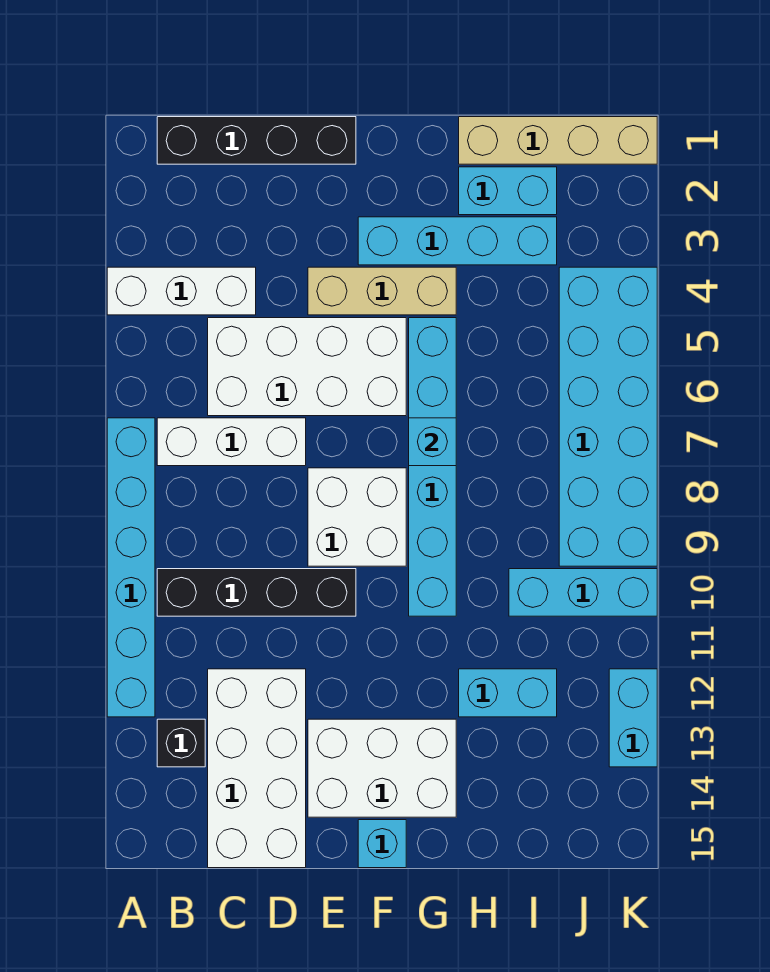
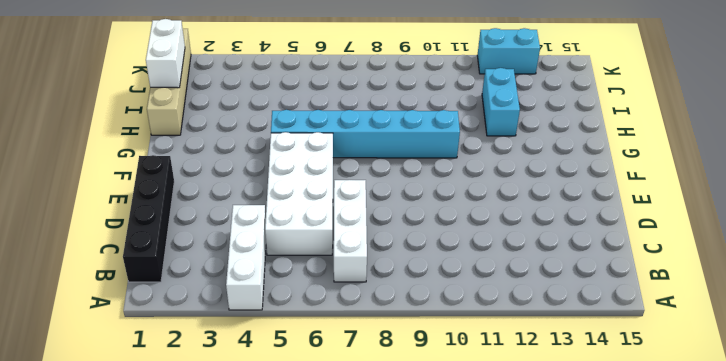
white brick I1:J1 level 2 -> none
none -> cyan brick A7:A12 level 1
none -> black brick B10:E10 level 1
none -> black brick B13 level 1

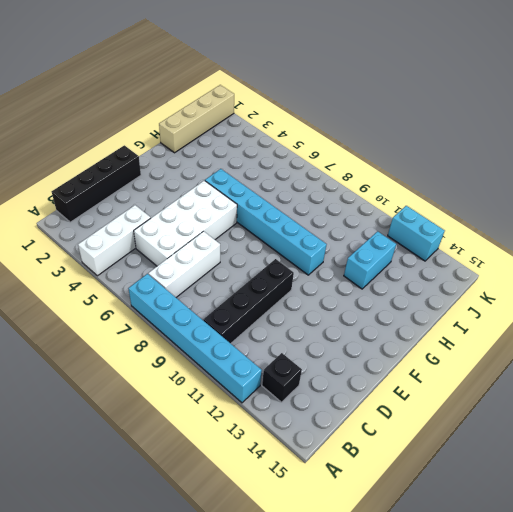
none -> white brick C12:D15 level 1
none -> tan brick E4:G4 level 1
none -> white brick E8:F9 level 1

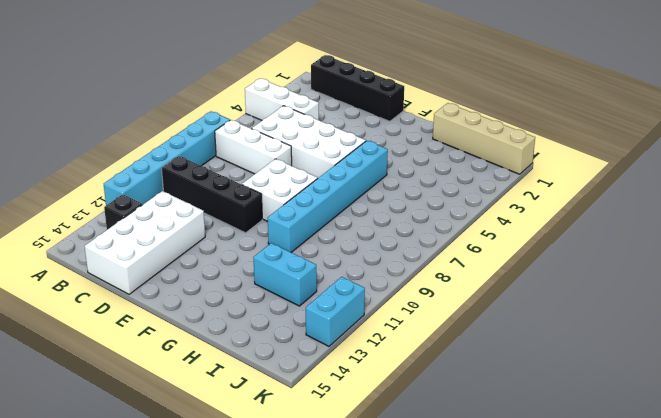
none -> tan brick E4:G4 level 1
none -> white brick E13:G14 level 1
none -> cyan brick F3:I3 level 1

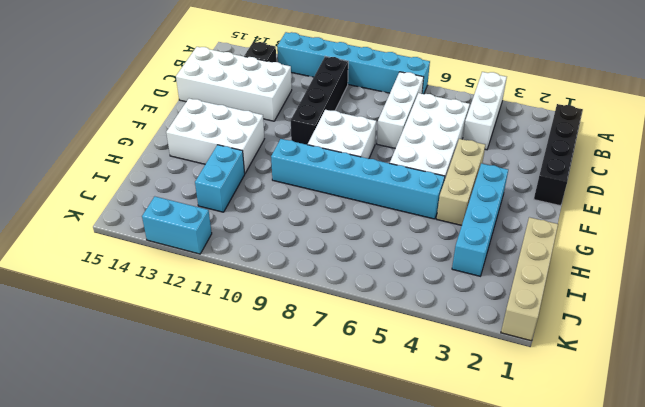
white brick F12:G14 level 1 -> white brick E13:G14 level 1
none -> cyan brick F15 level 1
none -> cyan brick H2:I2 level 1
none -> cyan brick I10:K10 level 1

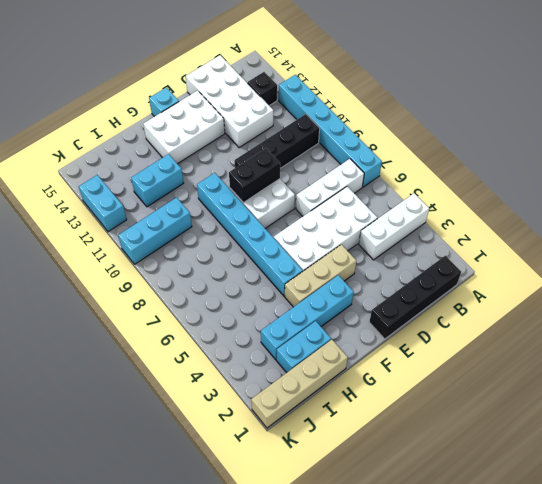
black brick E9:F9 level 2 -> none
none -> cyan brick J4:K9 level 1
none -> cyan brick G7 level 2

